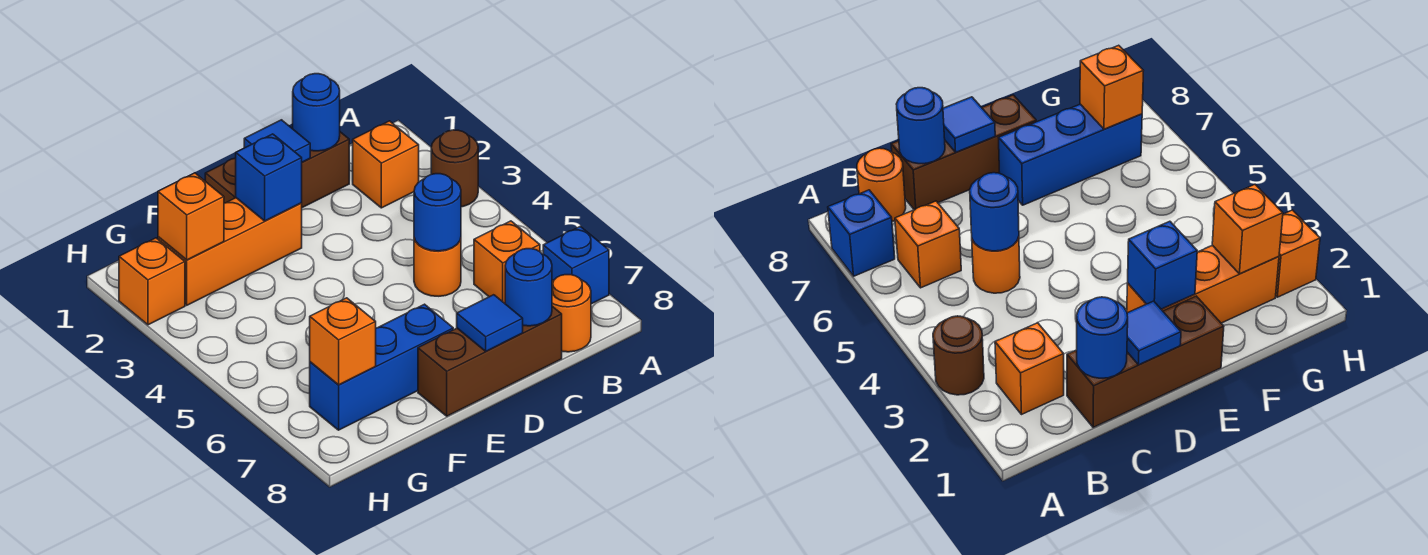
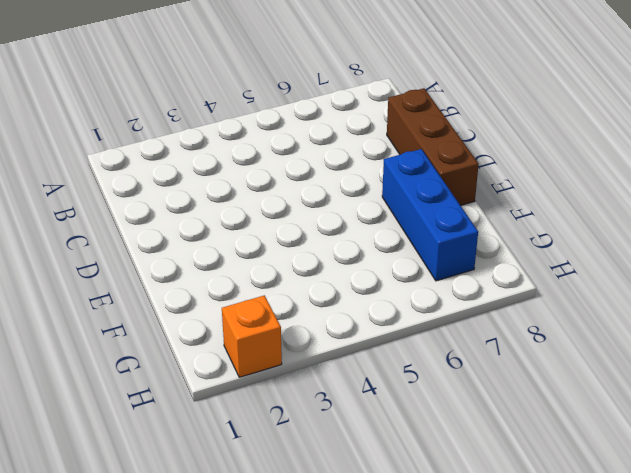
none -> brown round brick A3 level 1
none -> blue brick A7 level 1
none -> orange brick B2 level 1

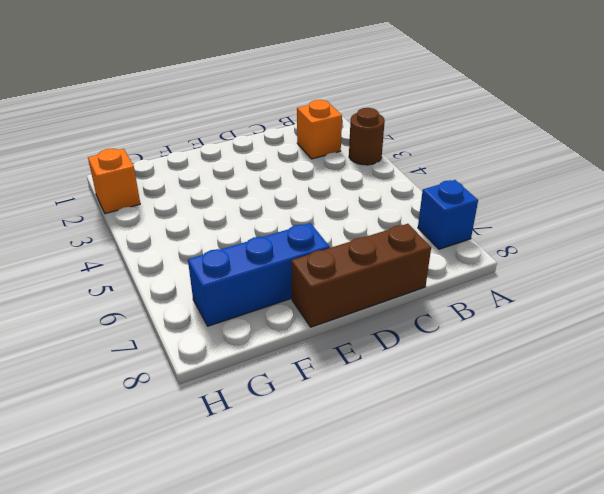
none -> orange brick B6 level 1
none -> orange round brick B8 level 1
none -> brown brick C1:E1 level 1

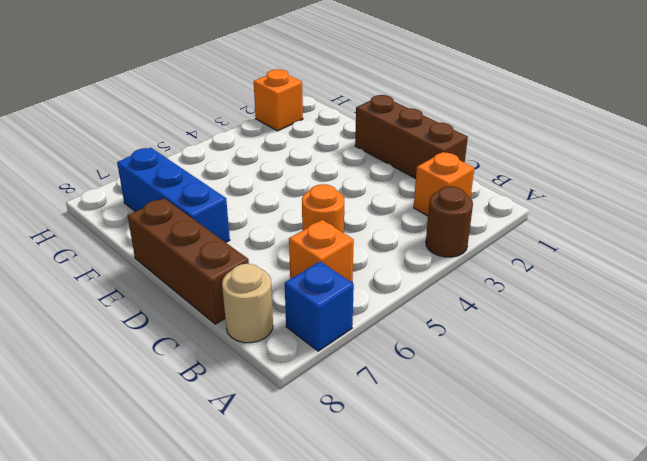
tan round brick B8 level 1 -> orange round brick B8 level 1
none -> orange brick E2:G2 level 1
none -> blue round brick C1 level 2
none -> blue round brick C5 level 2

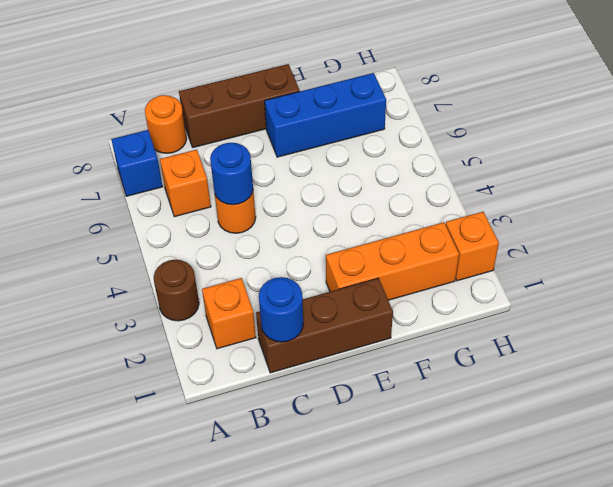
none -> blue round brick C8 level 2
none -> blue tile D1 level 2
none -> blue tile D8 level 2

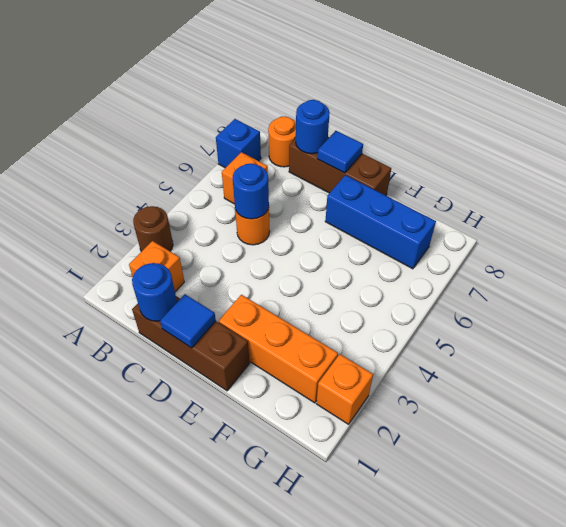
none -> blue brick E2 level 2
none -> orange brick G2 level 2
none -> orange brick G7 level 2

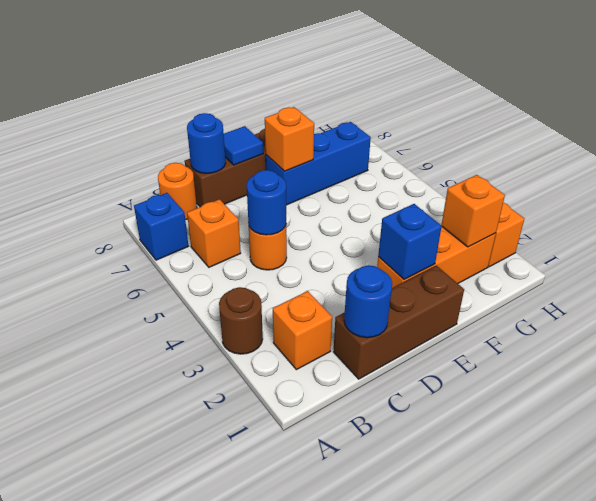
orange brick E7 level 2 -> orange brick G7 level 2
none -> blue tile D1 level 2

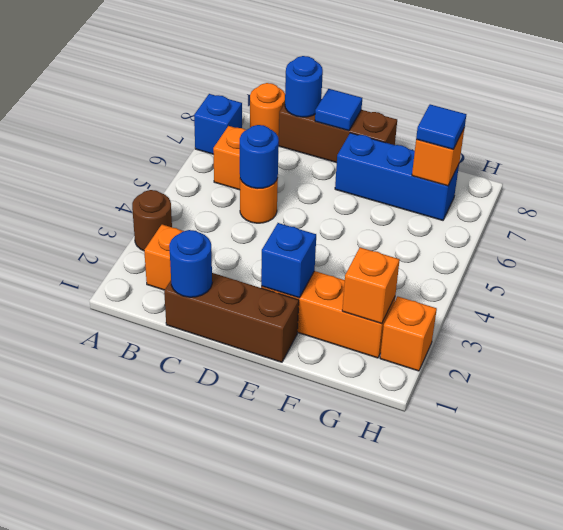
blue tile G7 level 3 -> blue tile D1 level 2

